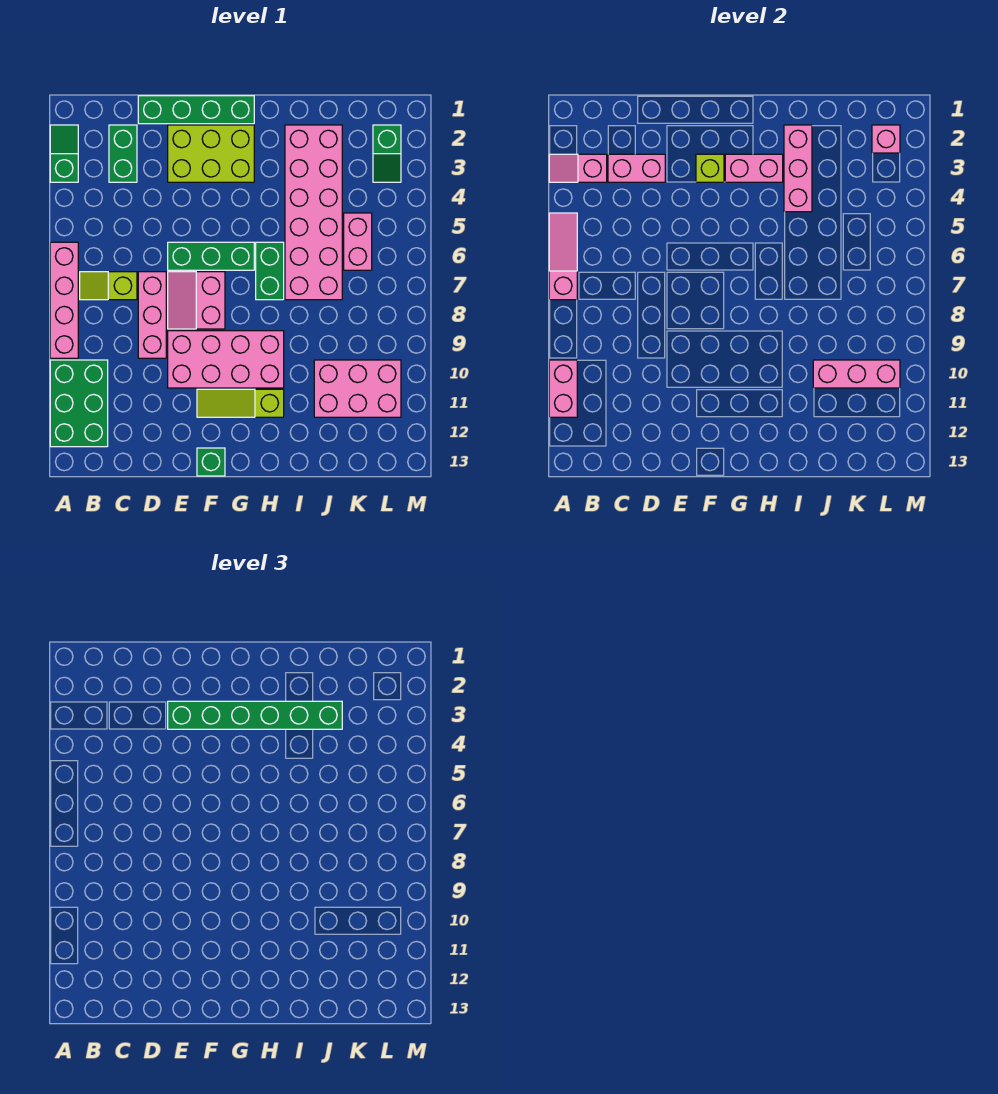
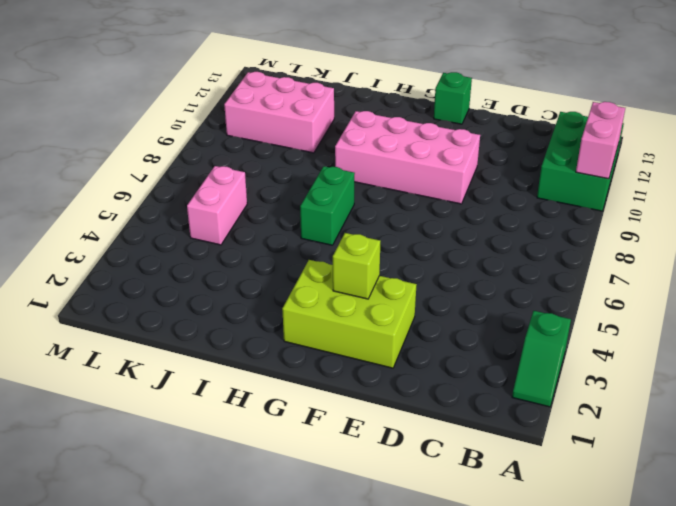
none -> pink brick A6:A9 level 1
none -> lime slope B7:C7 level 1 top C
none -> green brick C2:C3 level 1

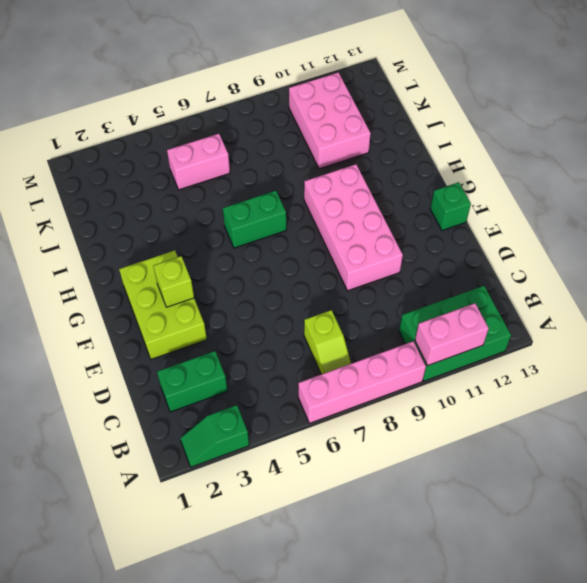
none -> green brick D1:G1 level 1
none -> pink brick D7:D9 level 1
none -> green brick E6:G6 level 1

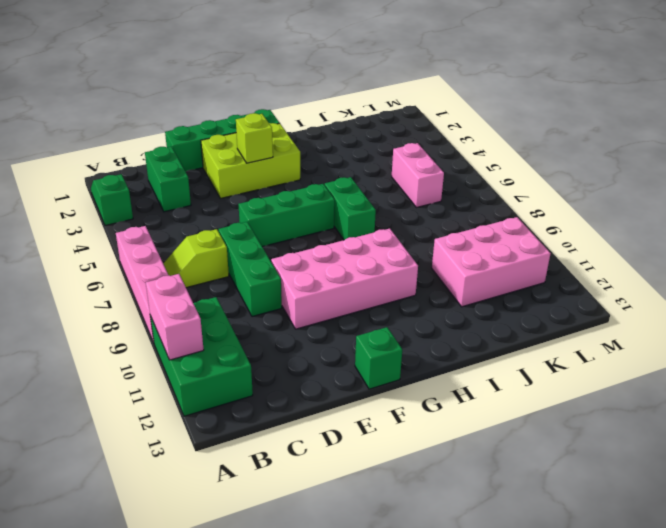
green brick D7:D9 level 1 -> pink brick D7:D9 level 1
none -> pink slope E7:F8 level 1 top F
none -> lime slope F11:H11 level 1 top H
none -> pink brick I2:J7 level 1

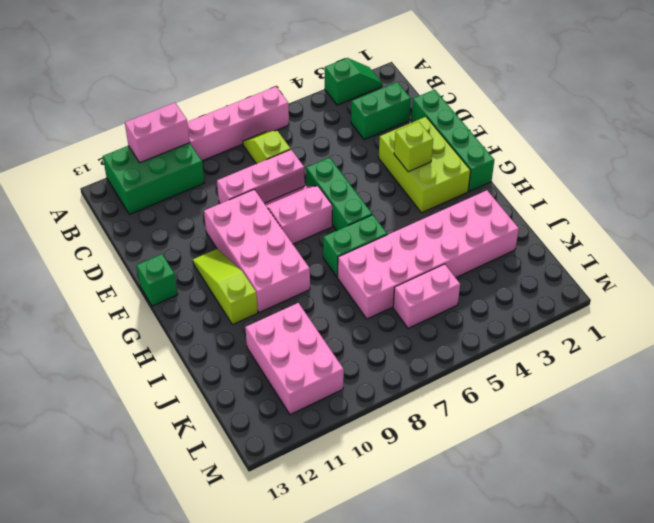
none -> green slope L2:L3 level 1 top 2
none -> pink slope A3:B3 level 2 top B
none -> pink slope A5:A7 level 2 top 7

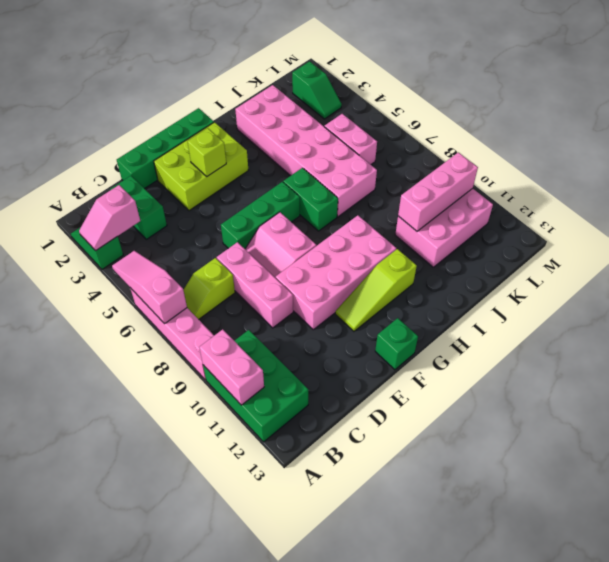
none -> pink brick C3:D3 level 2
none -> pink brick G3:H3 level 2
none -> pink brick I2:I4 level 2

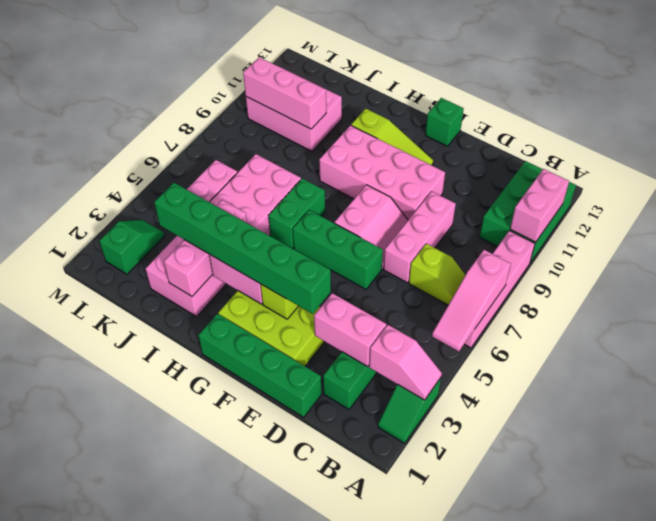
none -> pink brick L2 level 2

